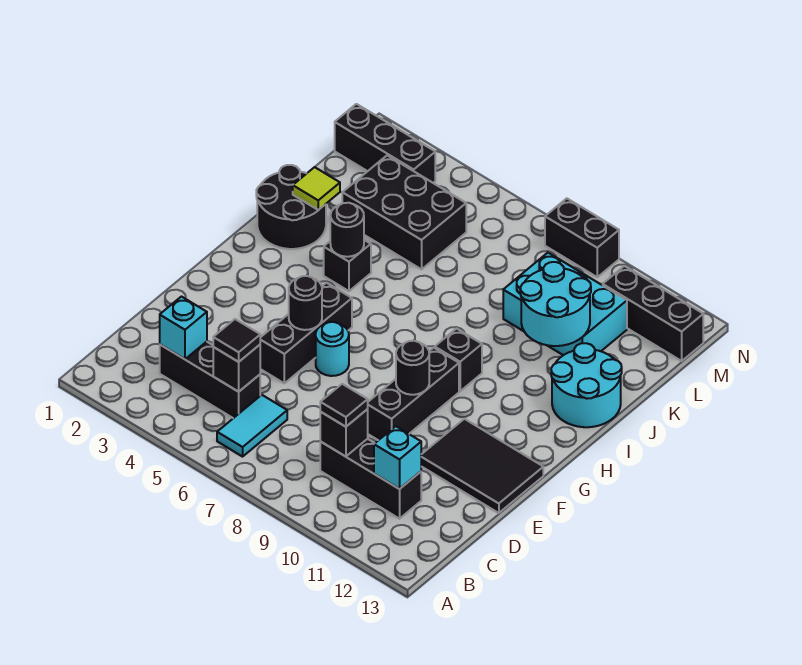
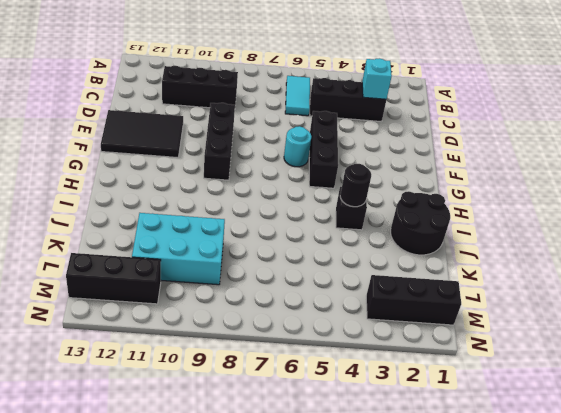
none -> black brick H9 level 1
none -> cyan round brick I12:J13 level 1
none -> black brick K3:L5 level 1

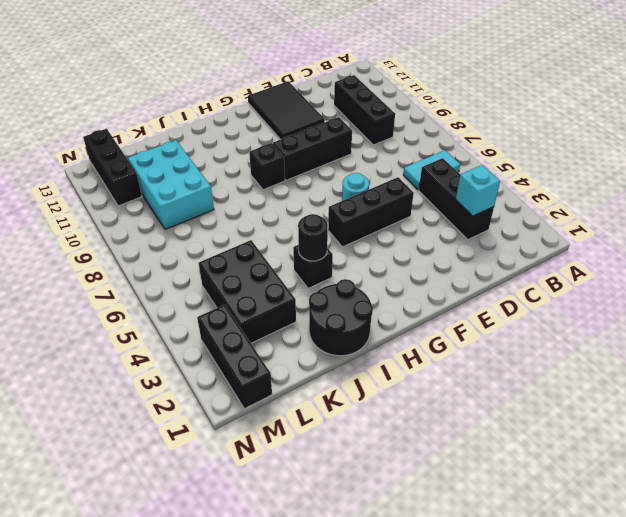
none -> cyan round brick I12:J13 level 1
none -> black brick N8:N9 level 1
none -> black brick C5 level 2

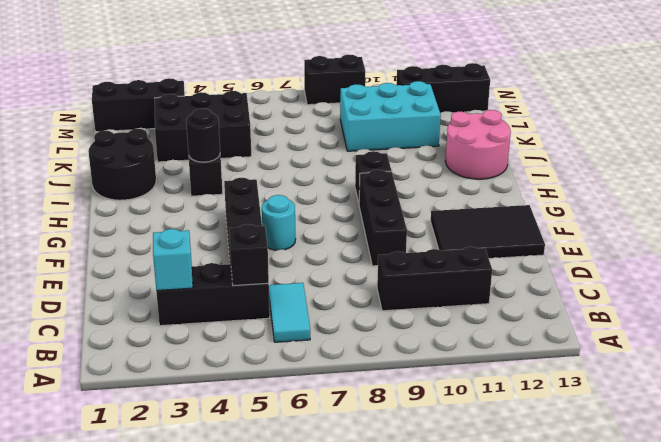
pink round brick I12:J13 level 1 -> cyan round brick I12:J13 level 1
none -> black brick C9 level 2
none -> cyan brick C11 level 2
none -> black round brick F5 level 2

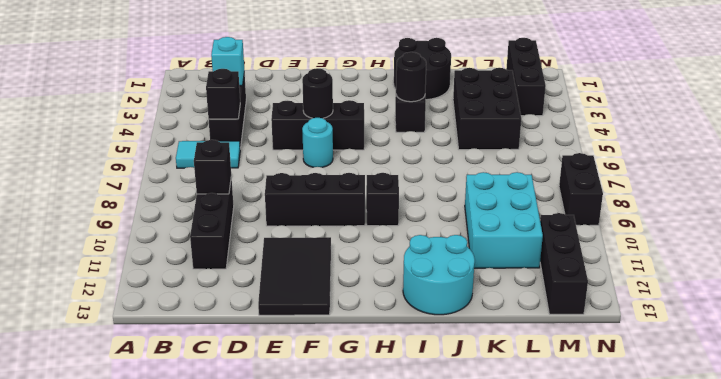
none -> cyan brick C11 level 2
none -> black round brick F9 level 2
none -> lime tile J2 level 2

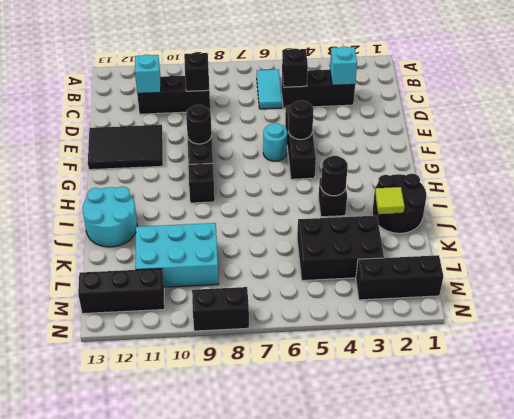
none -> cyan round brick J10:K11 level 2
none -> black tile C5 level 3
none -> black tile C9 level 3

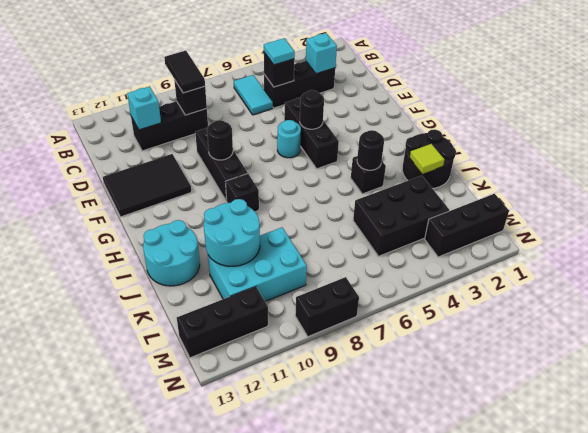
black tile B9:C9 level 3 -> black tile C9 level 3
cyan tile C5 level 3 -> black tile C5 level 3

